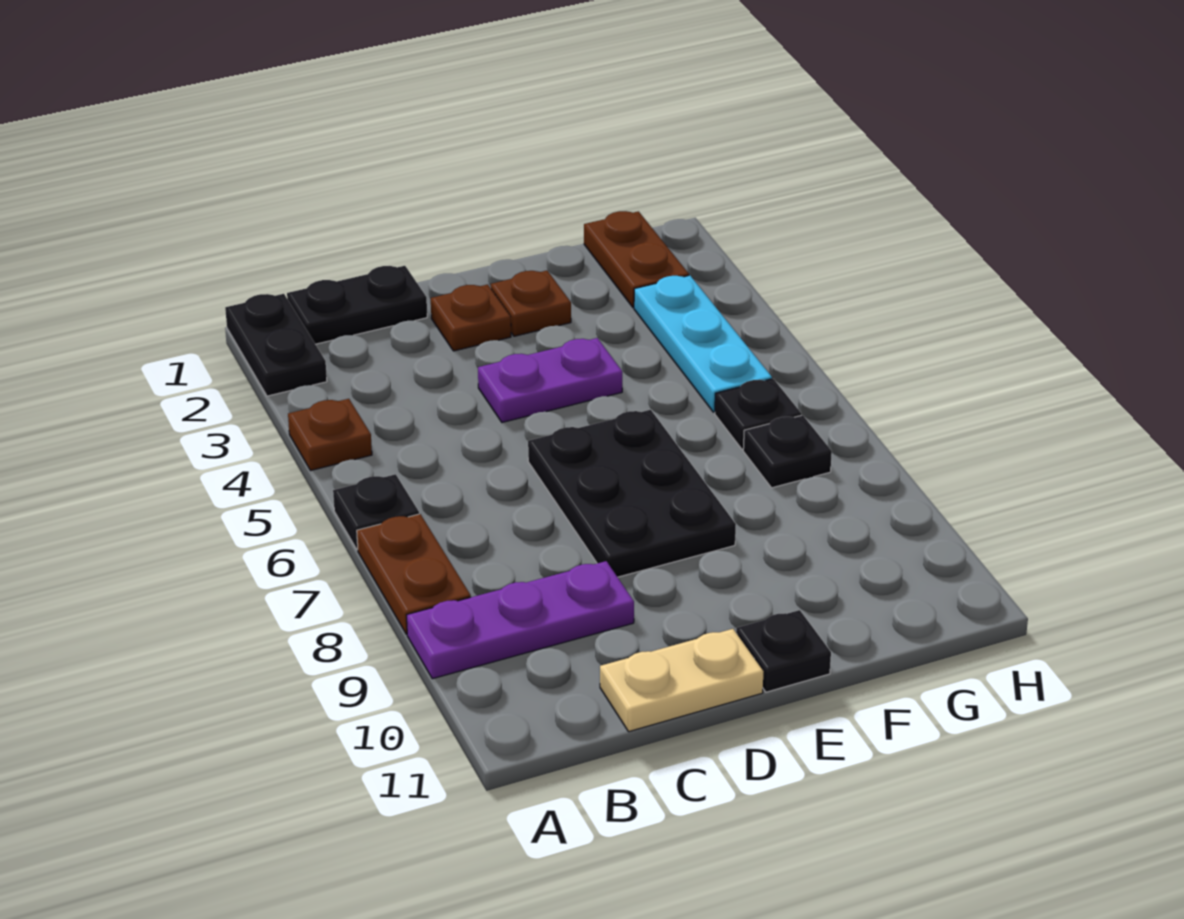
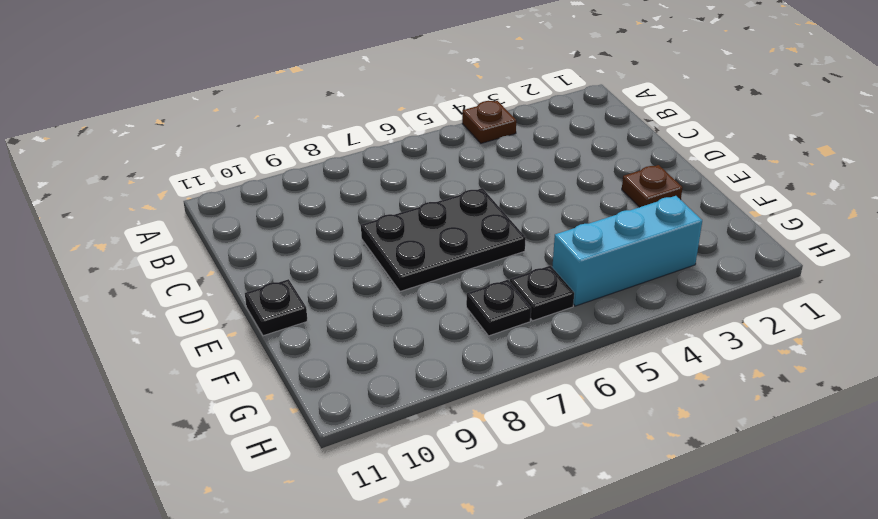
cyan brick G3:G5 level 1 -> cyan plate G3:G5 level 1
none -> black plate A1:A2 level 1
none -> black plate A6 level 1
none -> brown plate A7:A8 level 1

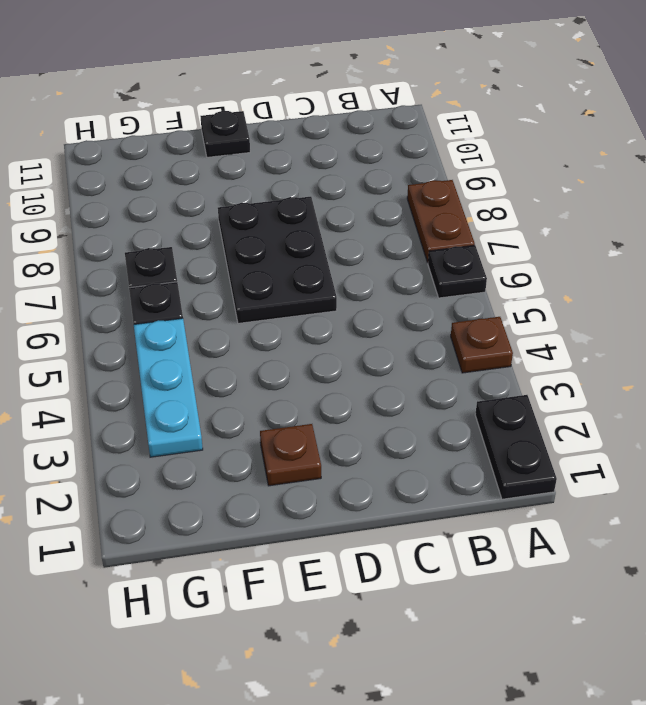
none -> purple plate A9:C9 level 1
none -> black plate B1:C1 level 1
none -> tan plate C11:D11 level 1

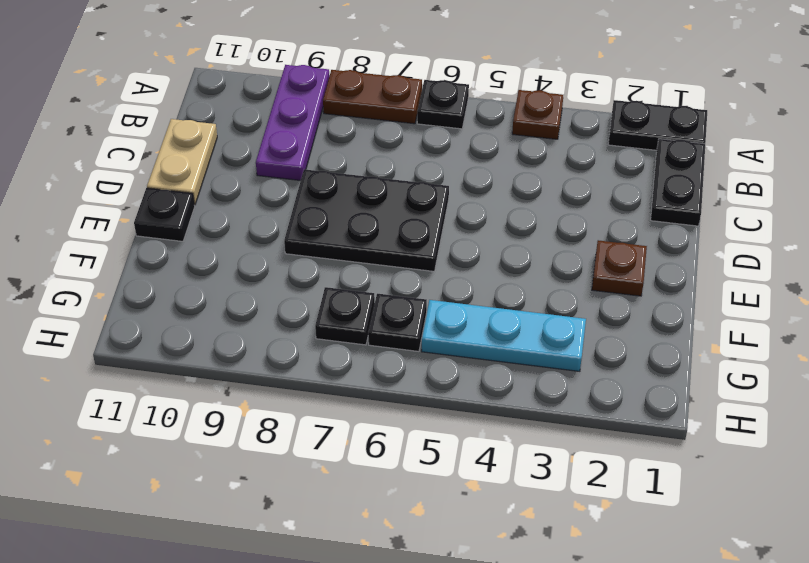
none -> brown plate D2 level 1
none -> purple plate D4:E4 level 1
none -> brown plate G1:G2 level 1

